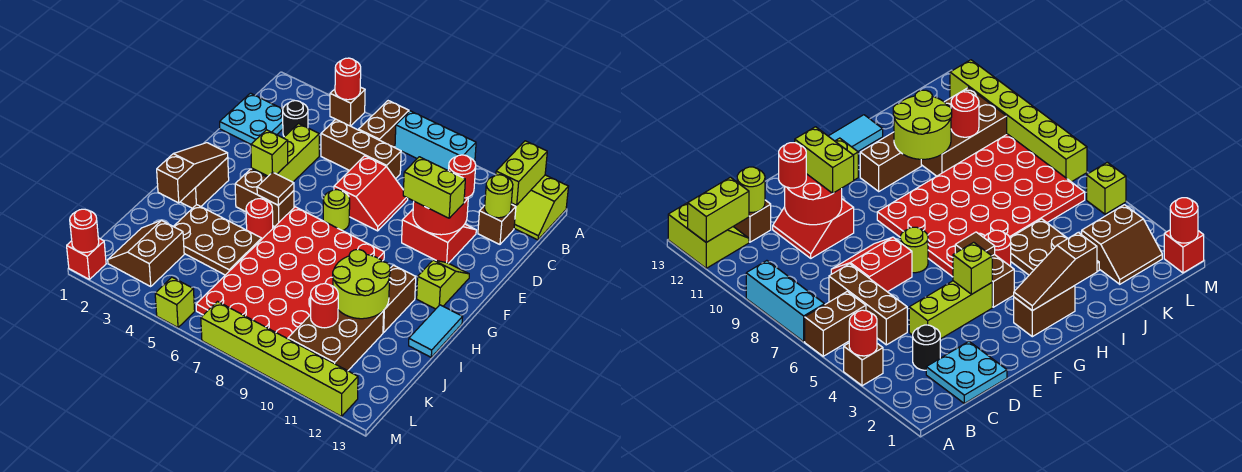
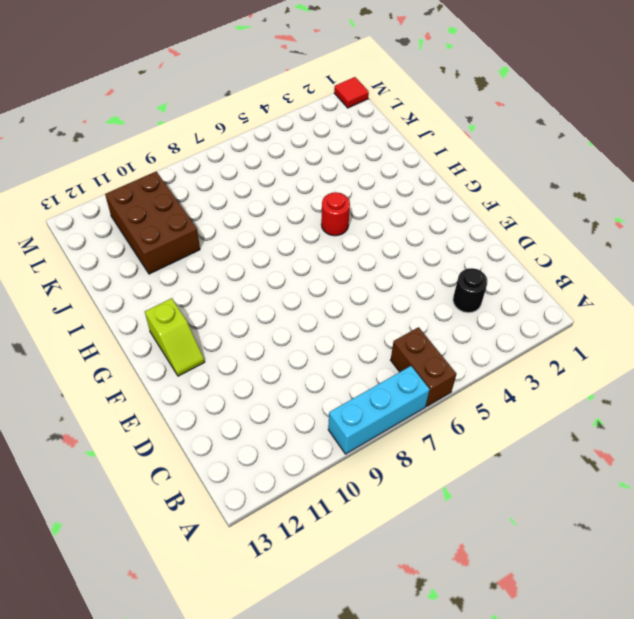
red tile M1 level 1 -> red brick M1 level 1
none -> brown brick A4 level 1
none -> lime slope A12:B13 level 1 top A
none -> cyan plate C1:D2 level 1
none -> brown brick C5:C7 level 1

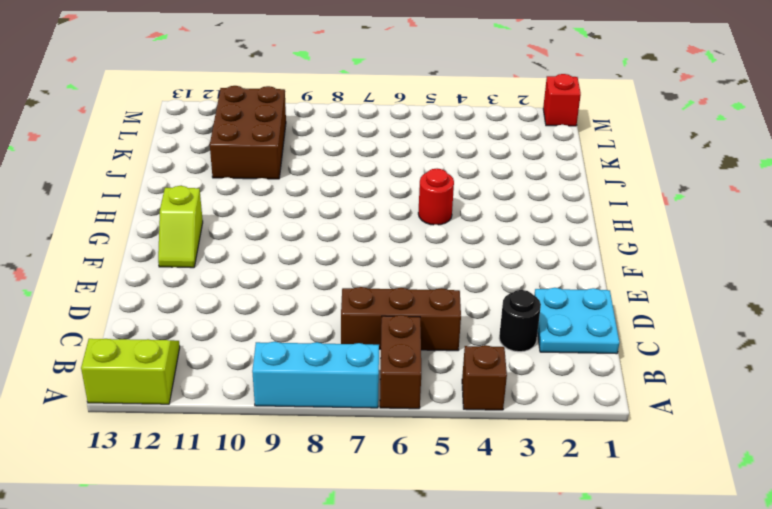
none -> brown brick C12 level 1
none -> lime brick D4:F4 level 1
none -> red slope D7:E8 level 1 top 7
none -> red slope D10:E11 level 1 top E

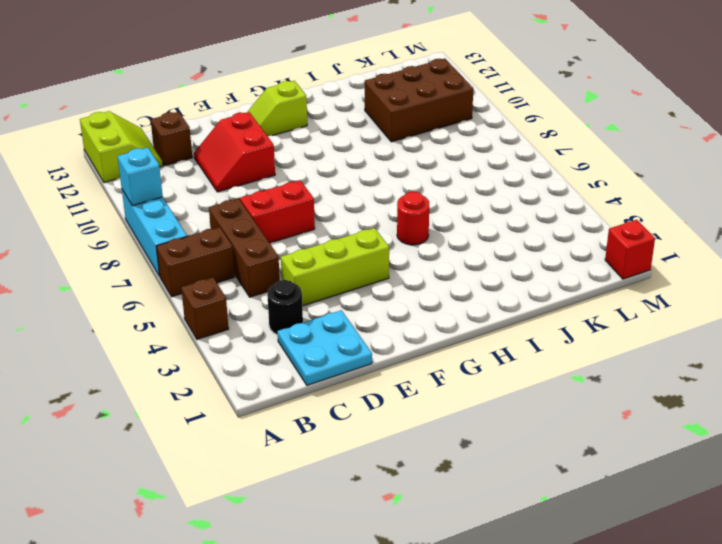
cyan brick A9 level 2 -> none
none -> lime round brick F7 level 1
none -> brown brick G2:H2 level 1
none -> brown brick G4:G5 level 1
none -> red plate G6:L9 level 1

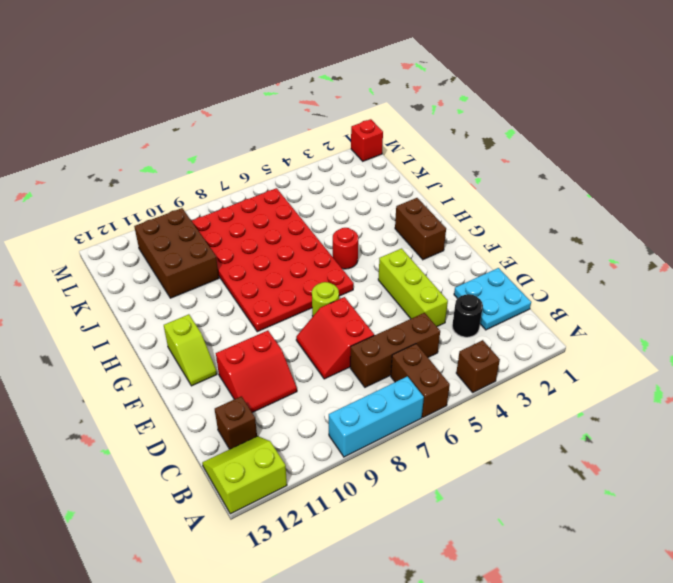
none -> brown brick G4:G5 level 1
none -> brown brick H11:I11 level 1
none -> cyan tile H13:I13 level 1
none -> brown plate I3:J5 level 1

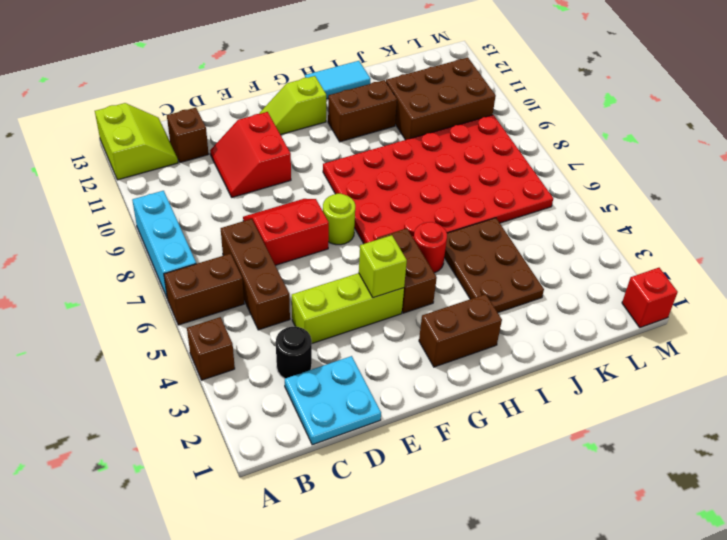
none -> brown slope K2:L3 level 1 top 3
none -> lime brick M5 level 1
none -> lime brick M7:M12 level 1
none -> red round brick A4 level 2

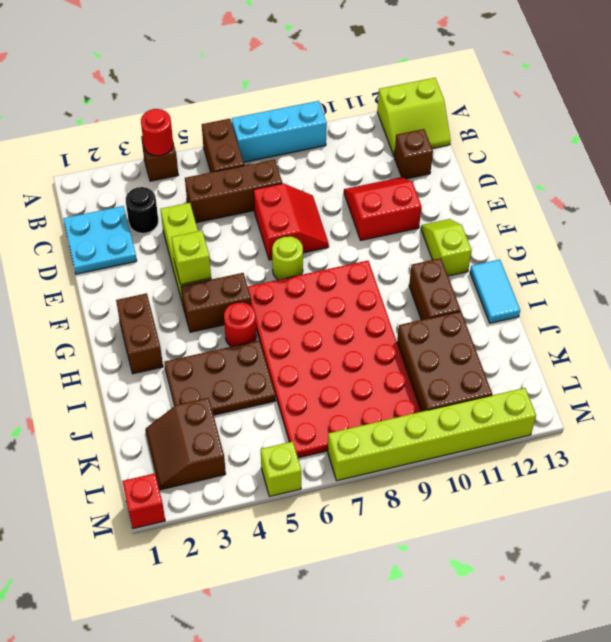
none -> lime brick A12:B12 level 2
none -> lime round brick C12 level 2
none -> red round brick D10:E11 level 2
none -> brown slope G2:I2 level 2 top I

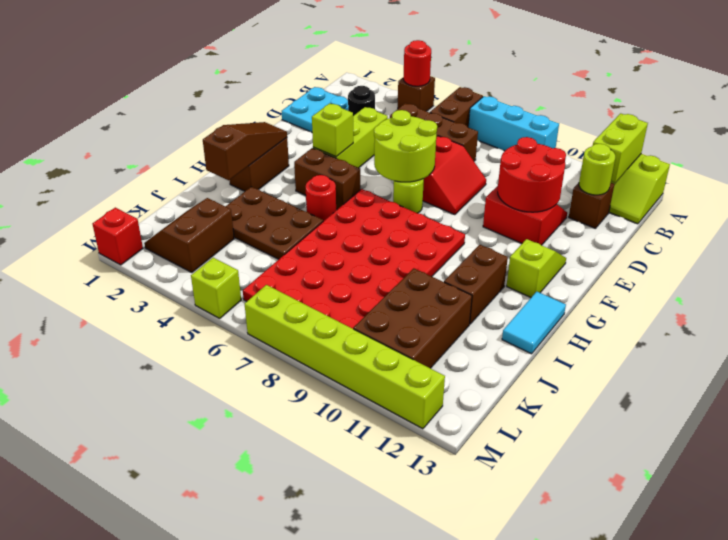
lime round brick E6:F7 level 2 -> lime round brick I10:J11 level 2
none -> brown tile G5 level 2
none -> red round brick K10 level 2
none -> red round brick M1 level 2
none -> red round brick D11 level 3

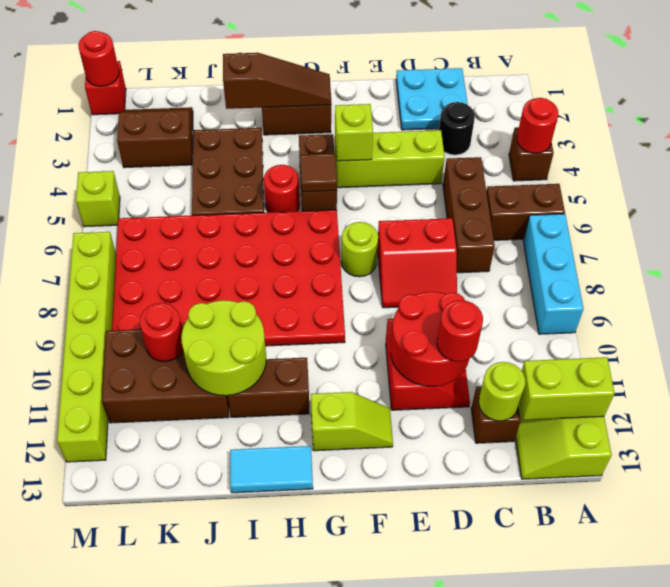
none -> lime brick E10:E11 level 3

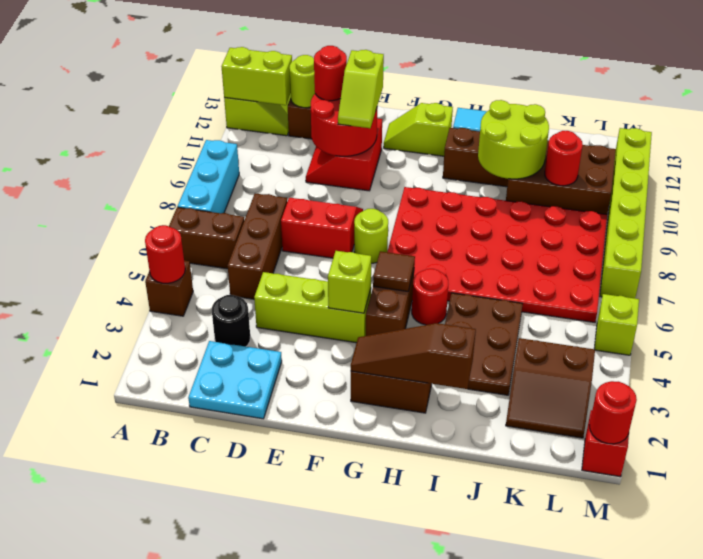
lime slope E10:E11 level 3 top 11 -> lime brick E10:E11 level 3

